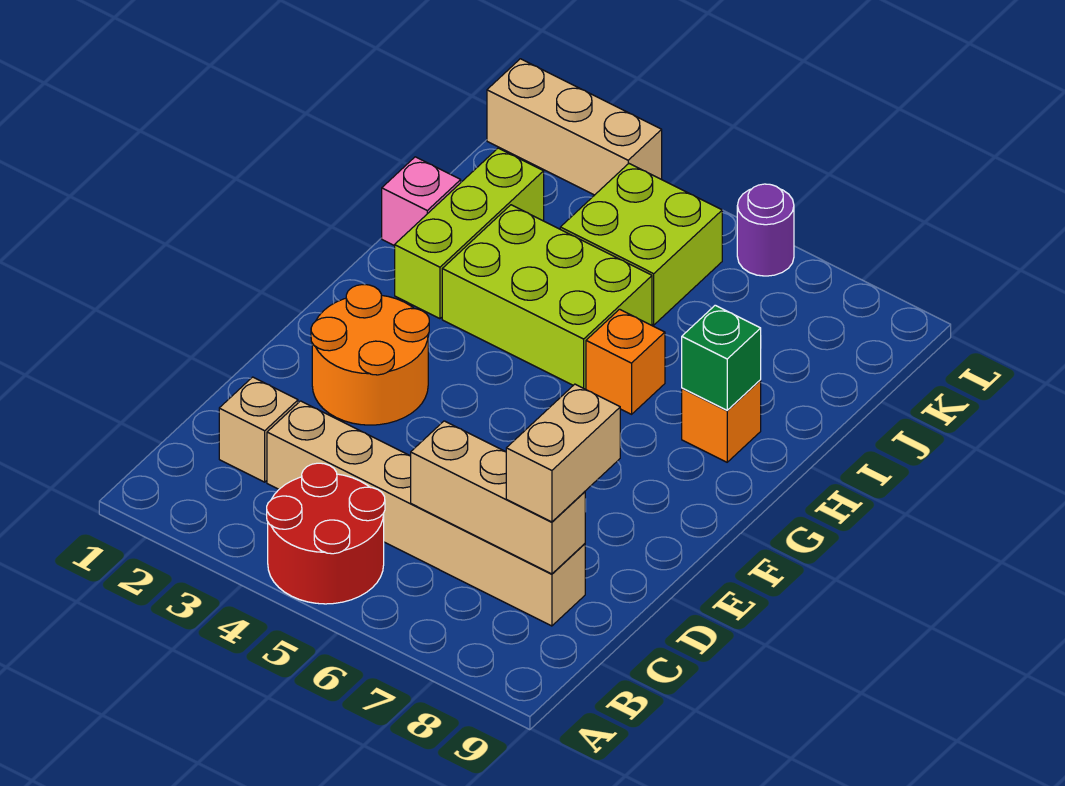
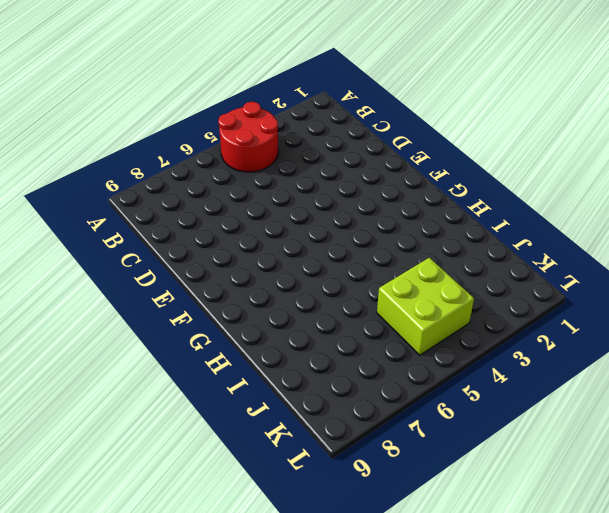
none -> tan brick C2 level 1
none -> tan brick C3:C8 level 1
none -> orange round brick E2:F3 level 1

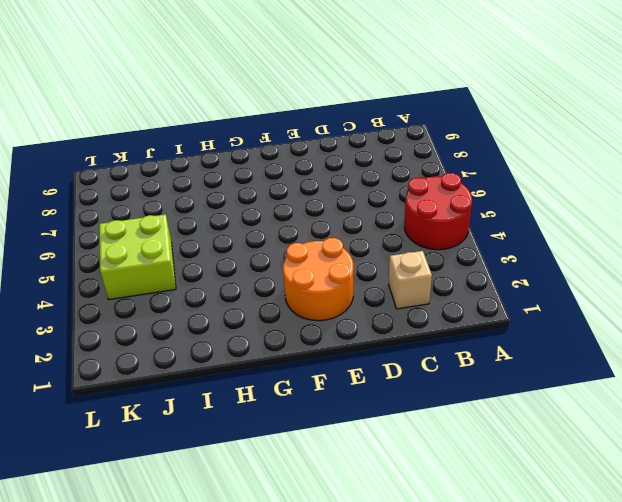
none -> tan brick C3:C8 level 1
none -> lime brick H2:J2 level 1
none -> lime brick H3:I5 level 1

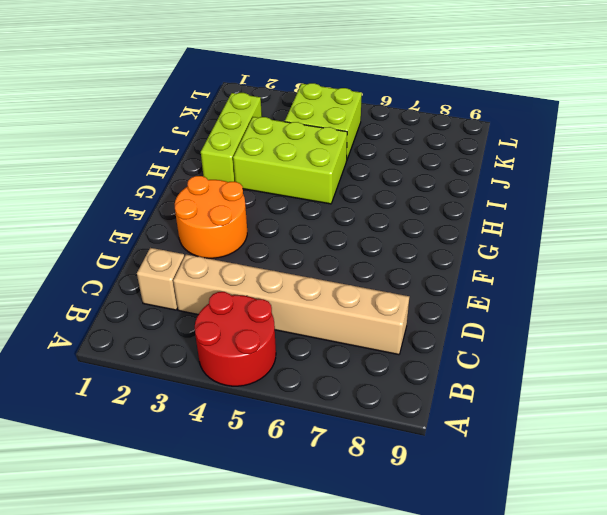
none -> orange brick H6 level 1
none -> orange brick H8 level 1
none -> pink brick I1 level 1

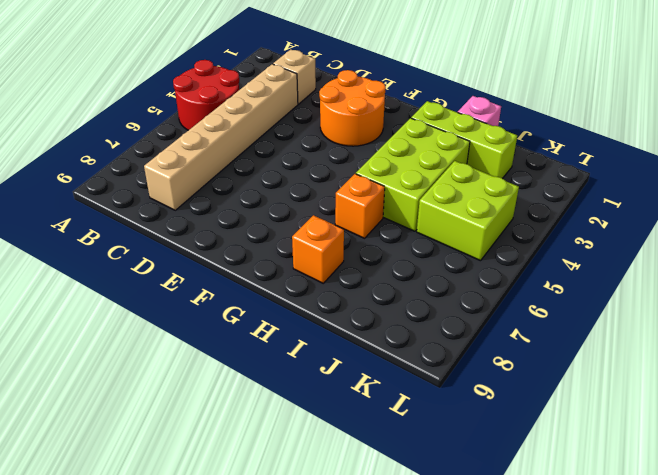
none -> tan brick L1:L3 level 1
none -> purple round brick L6 level 1
none -> tan brick C6:C8 level 2

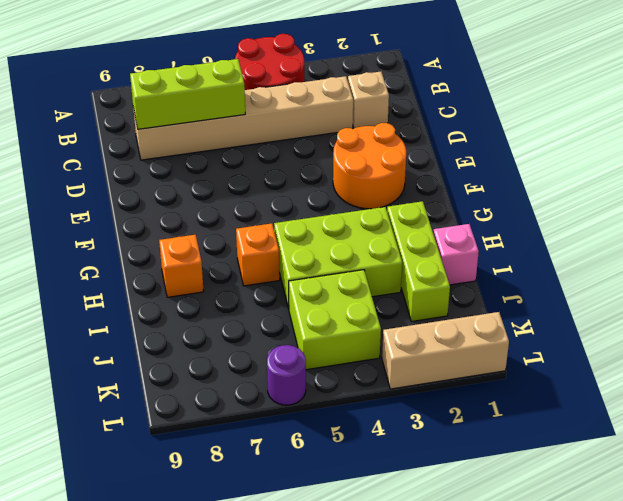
lime brick C6:C8 level 2 -> tan brick C6:C8 level 2
none -> green brick H8 level 2
none -> tan brick C8:D8 level 3

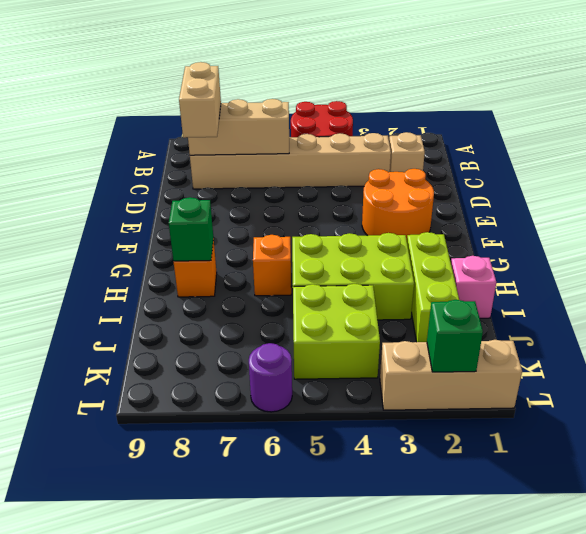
green brick L2 level 2 -> none

